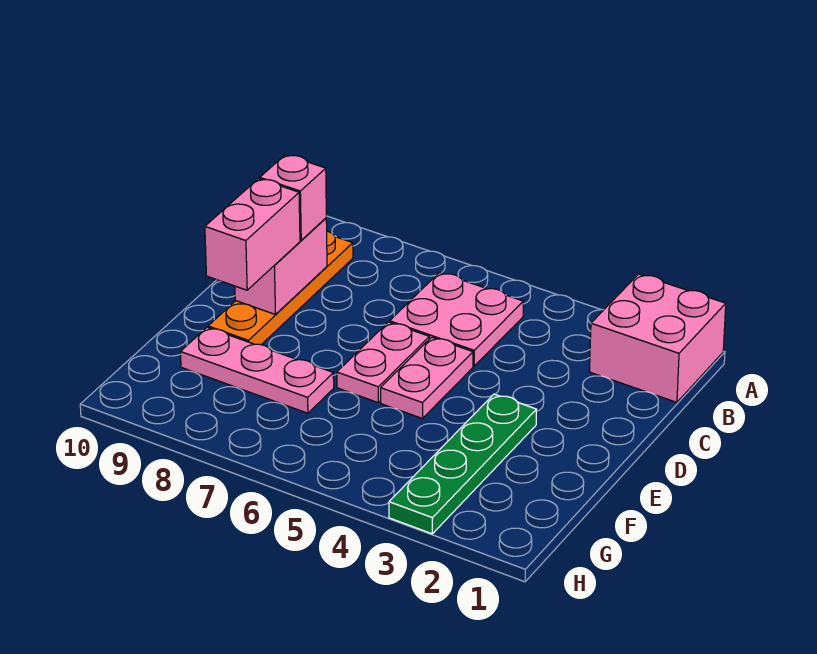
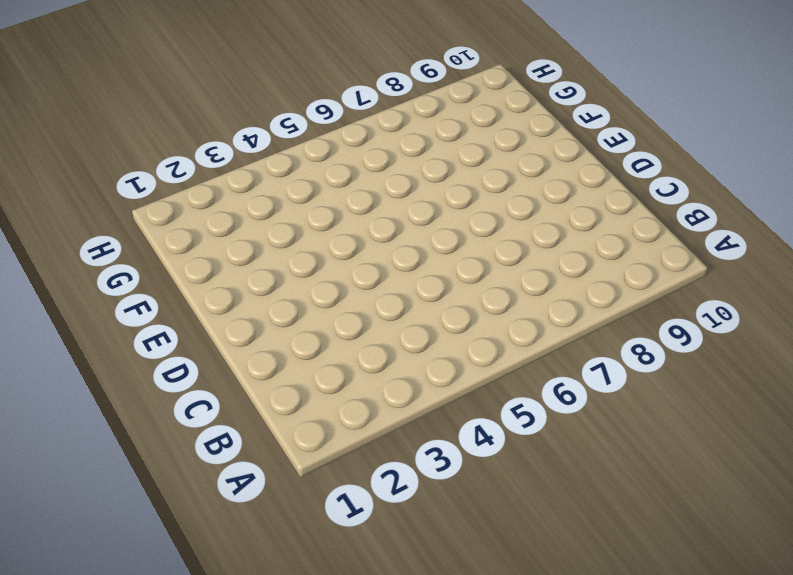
none -> pink brick A1:B2 level 1
none -> pink plate B5:C6 level 1

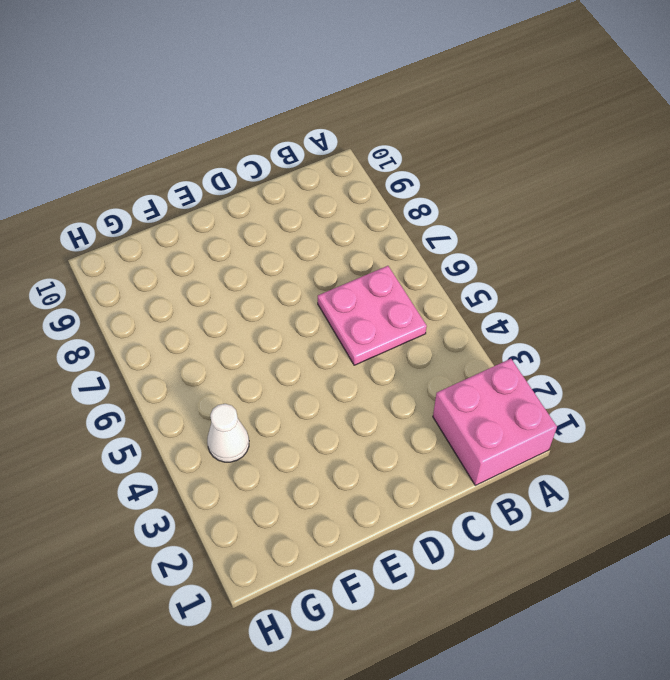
white cone G4 level 1 -> none
none -> orange plate B9:E9 level 1
none -> pink plate D5:E5 level 1

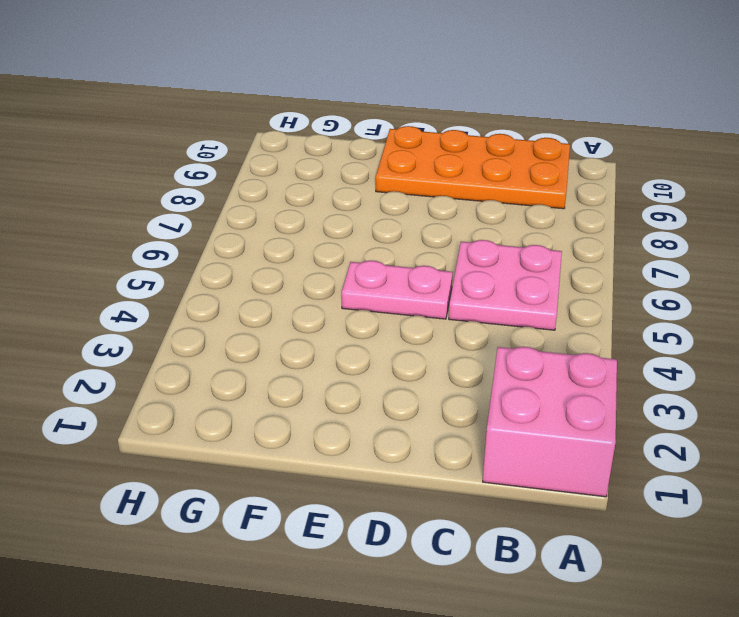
orange plate B9:E10 level 1 -> orange plate B9:E9 level 1
none -> pink plate D6:E6 level 1
none -> green plate E3:H3 level 1

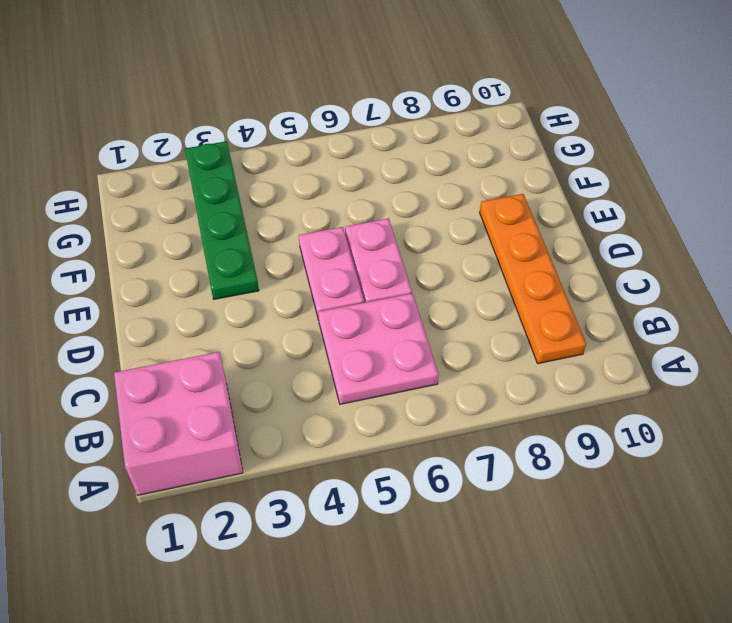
none -> pink plate F7:F9 level 1
none -> pink brick C9:D9 level 2

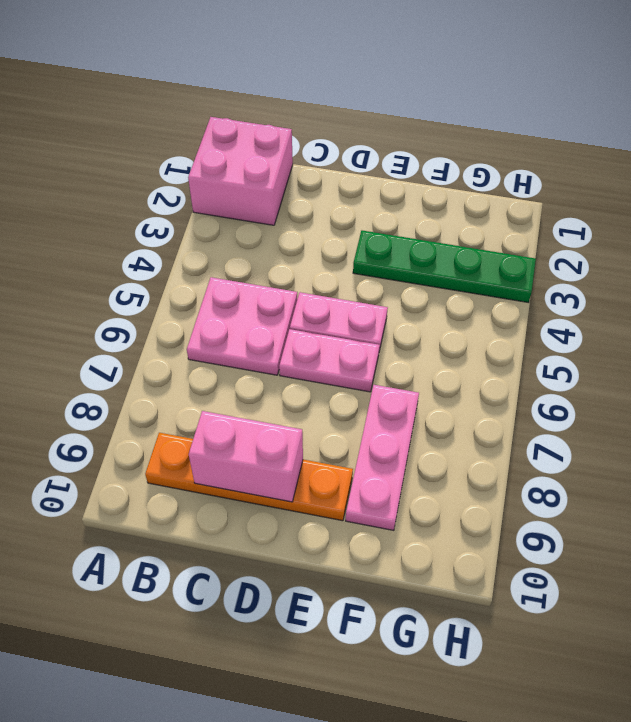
none -> pink brick C9 level 3
none -> pink brick D9:E9 level 3

